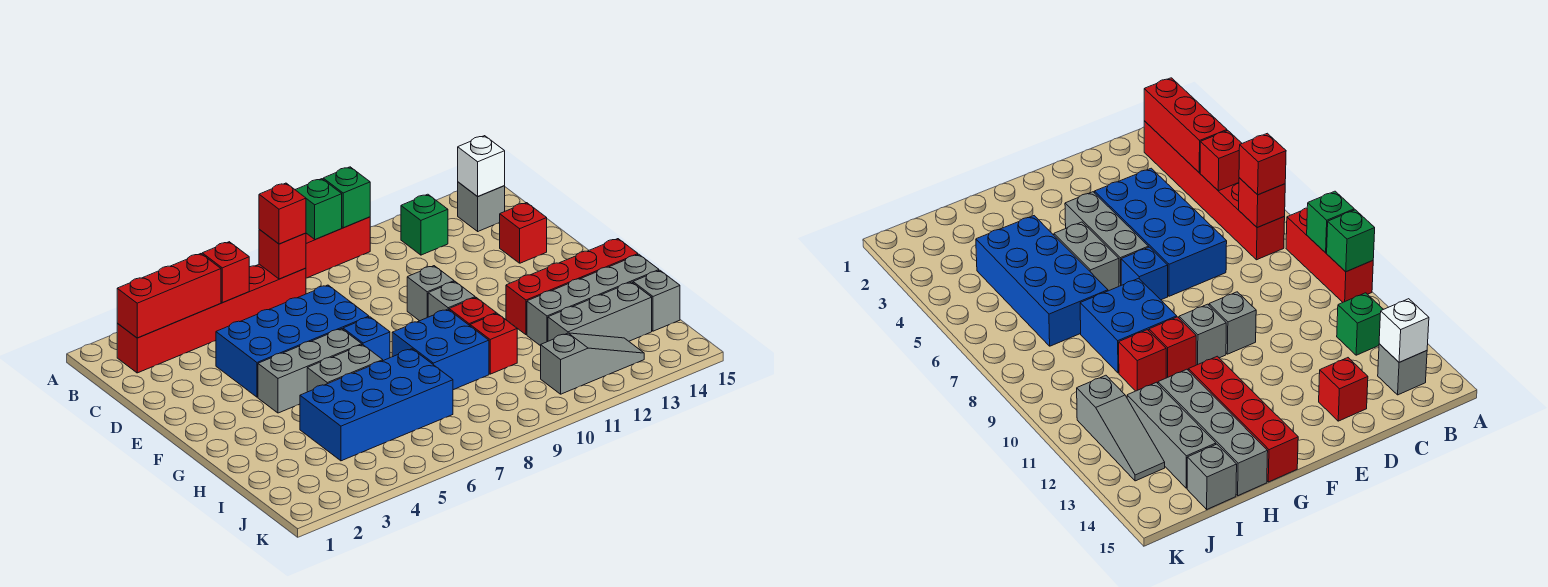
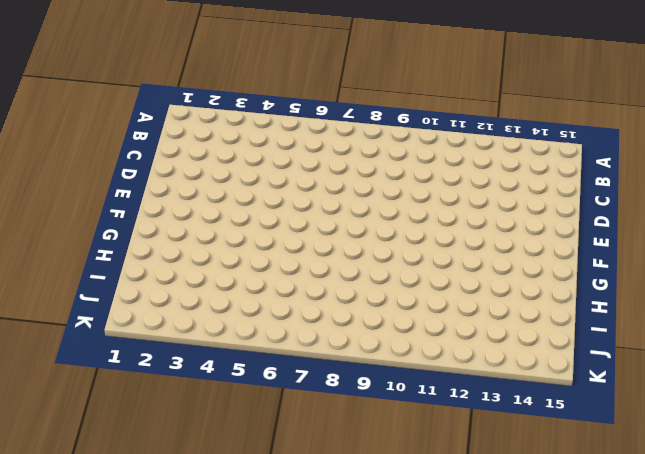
none -> red brick A8:A10 level 1
none -> red brick B2:B7 level 1
none -> green brick B12 level 1

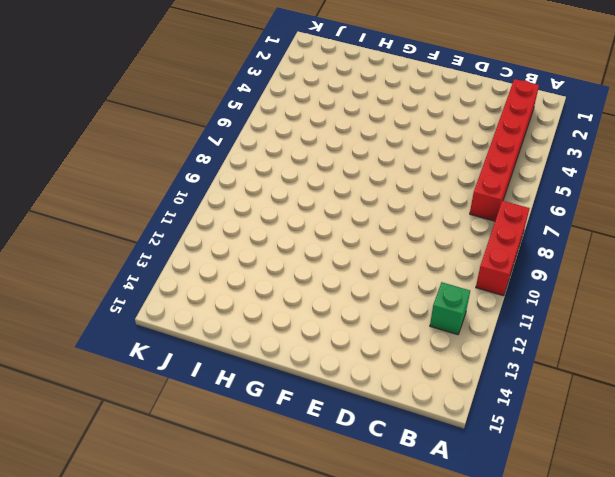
none -> grey brick B14 level 1
none -> blue brick D4:E7 level 1
none -> red brick D14 level 1

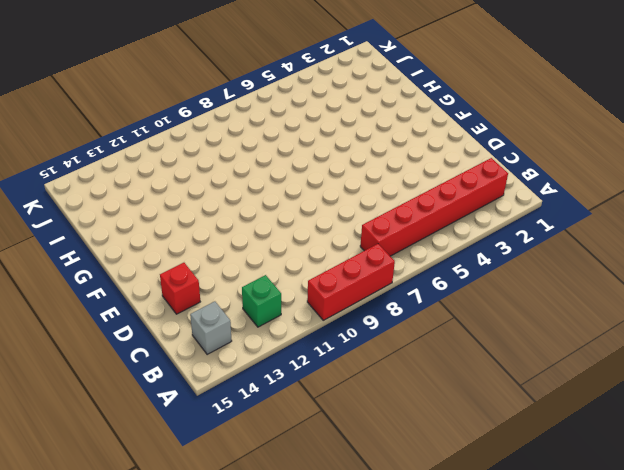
none -> blue brick D4:E7 level 1
none -> grey brick E10 level 1
none -> grey brick F4:F6 level 1

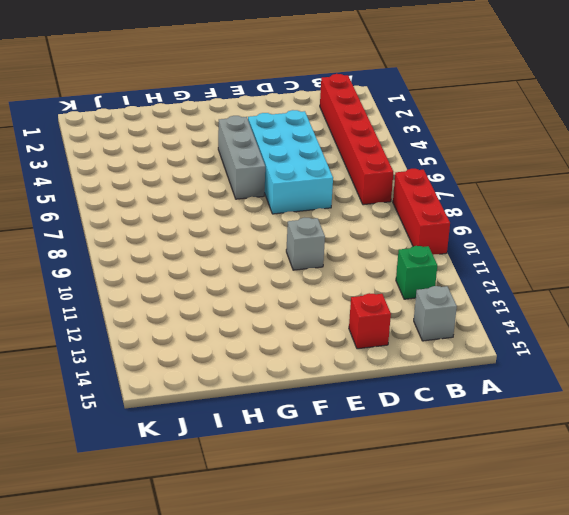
cyan brick D4:E7 level 1 -> blue brick D4:E7 level 1
none -> blue brick F7 level 1
none -> grey brick F10 level 1
none -> grey brick G5:G6 level 1

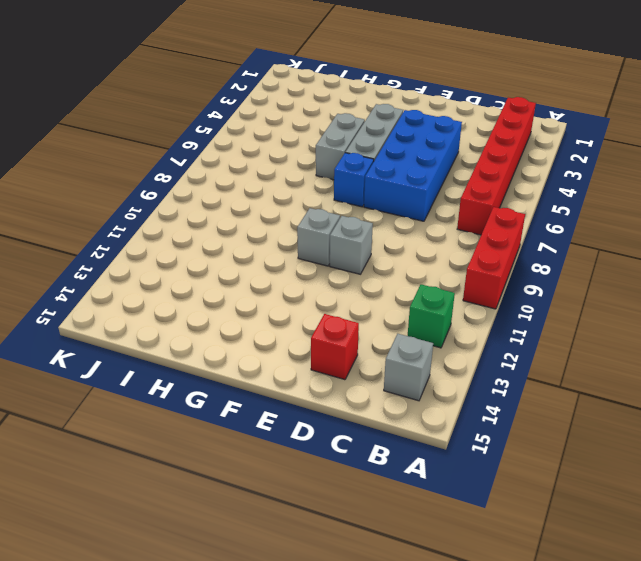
none -> blue brick G8:H9 level 1
none -> red brick G10 level 1
none -> red brick G12:G15 level 1

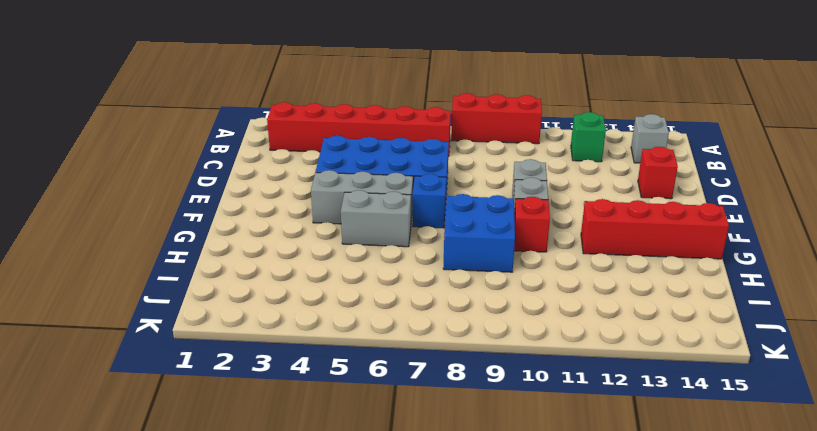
none -> blue brick H4:I7 level 1
none -> red brick H10 level 1
none -> grey brick H12:H15 level 1

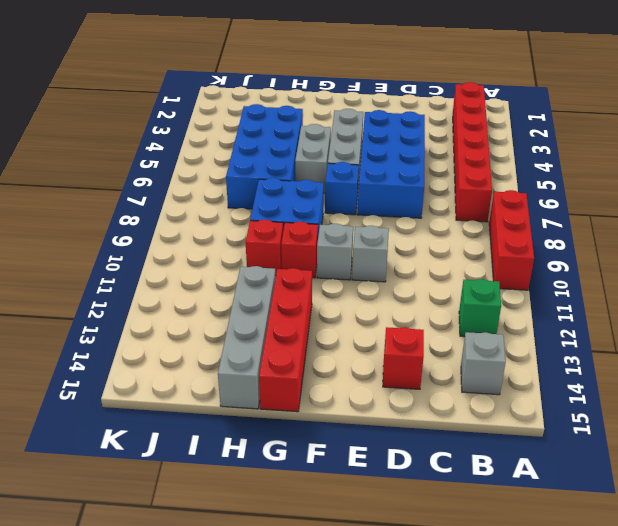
none -> grey brick I12:I14 level 1
none -> grey brick I15 level 1
none -> grey slope J11:J13 level 1 top 11

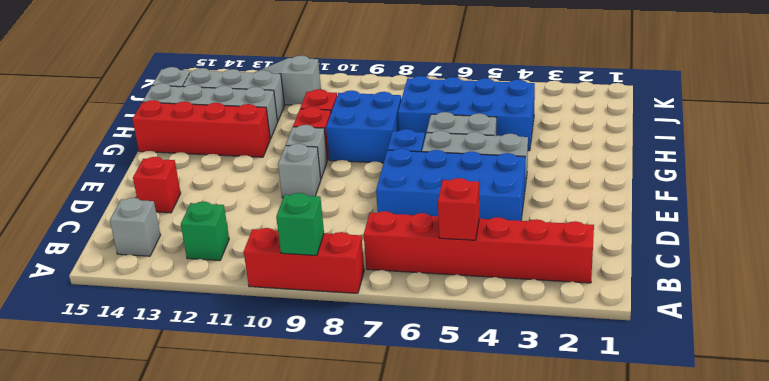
none -> green brick A10 level 2
none -> red brick B2:B4 level 2
none -> red brick B7 level 2

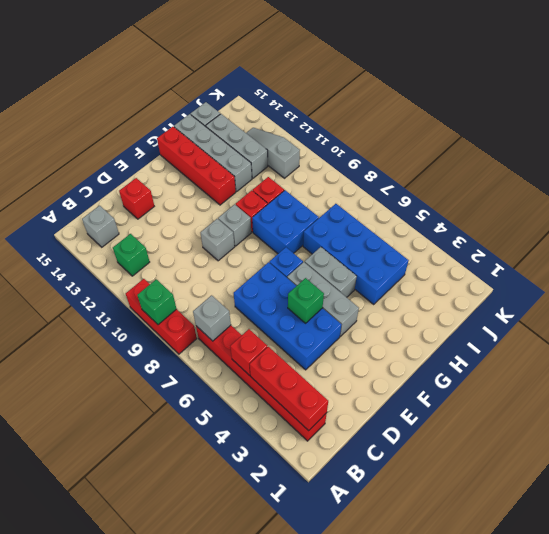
grey brick B7 level 2 -> red brick B7 level 2
green brick E5 level 2 -> green brick A10 level 2
none -> white brick B14 level 2
none -> red brick B7 level 3

